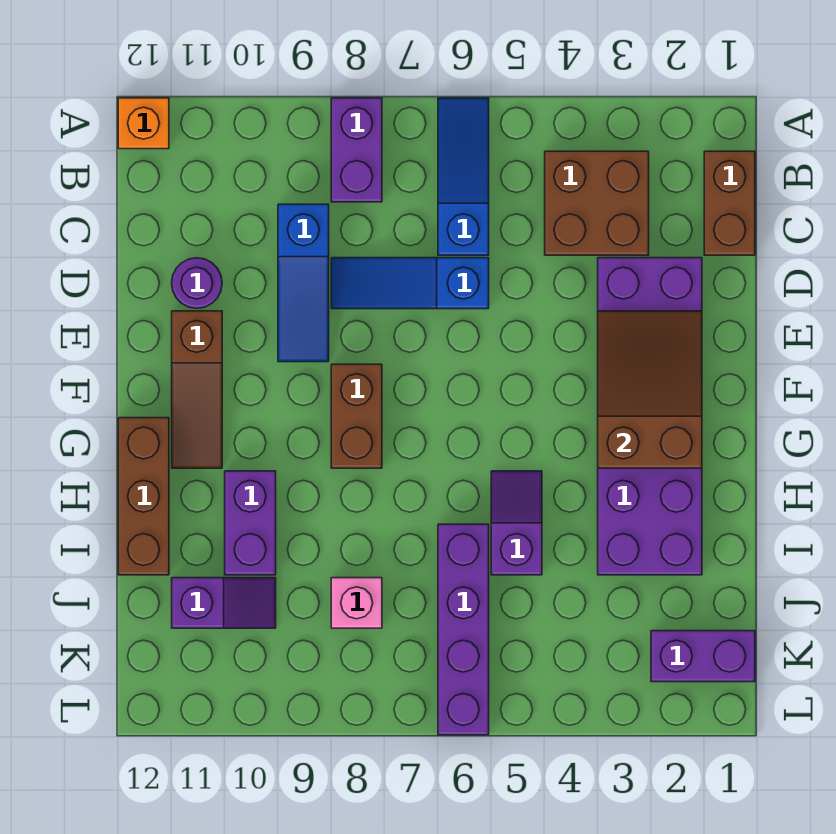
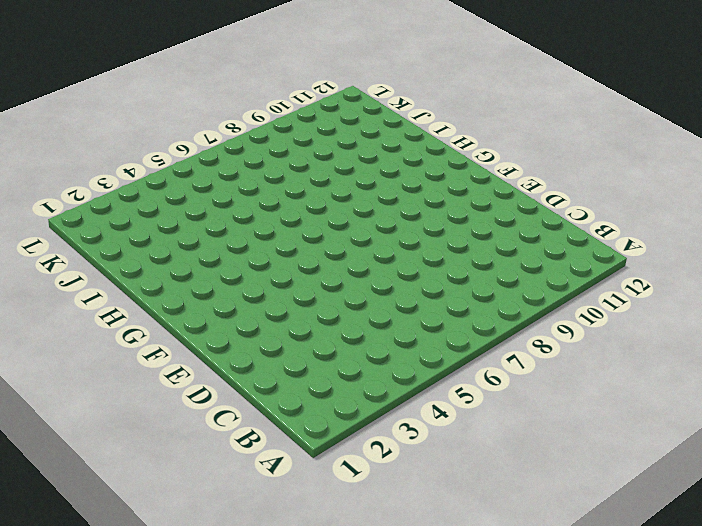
none -> blue slope A6:C6 level 1 top C
none -> purple brick A8:B8 level 1
none -> orange brick A12 level 1

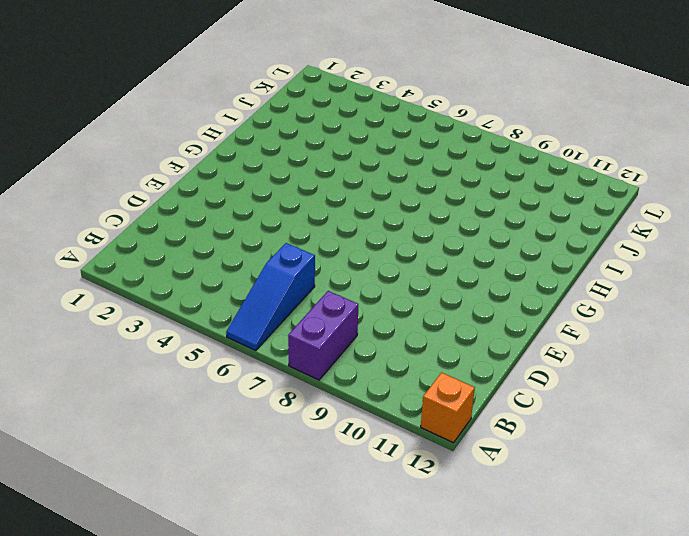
none -> brown brick B1:C1 level 1
none -> brown brick B3:C4 level 1
none -> blue slope C9:E9 level 1 top C

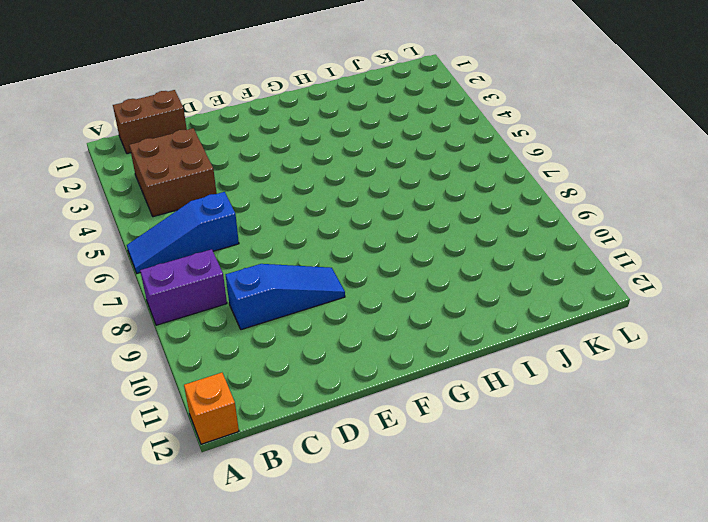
none -> purple brick D2:I3 level 1
none -> blue slope D6:D8 level 1 top 6
none -> purple round brick D11 level 1

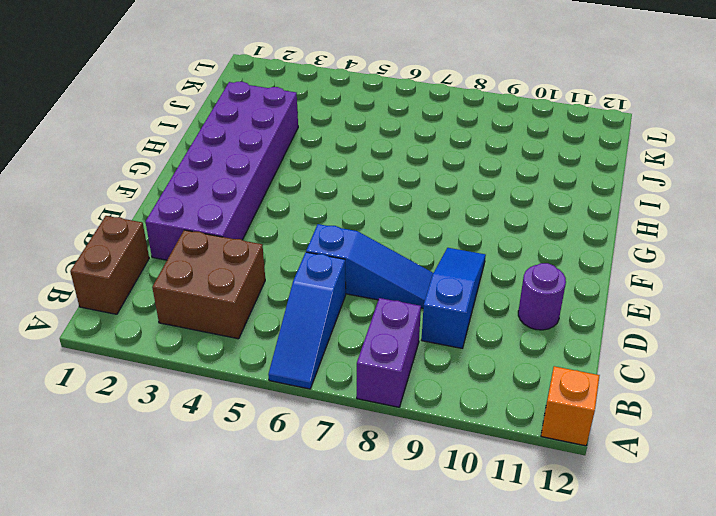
none -> brown slope E11:G11 level 1 top E
none -> brown brick F8:G8 level 1
none -> brown brick G12:I12 level 1

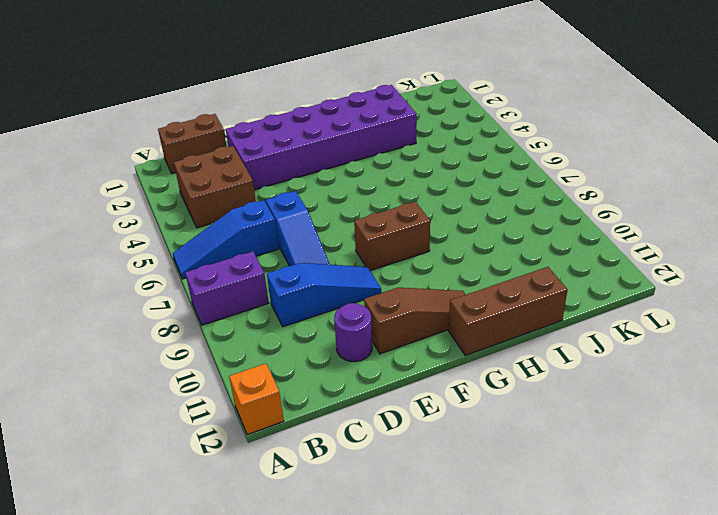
none -> purple slope H5:I5 level 1 top I
none -> purple brick H10:I10 level 1
none -> purple brick I6:L6 level 1

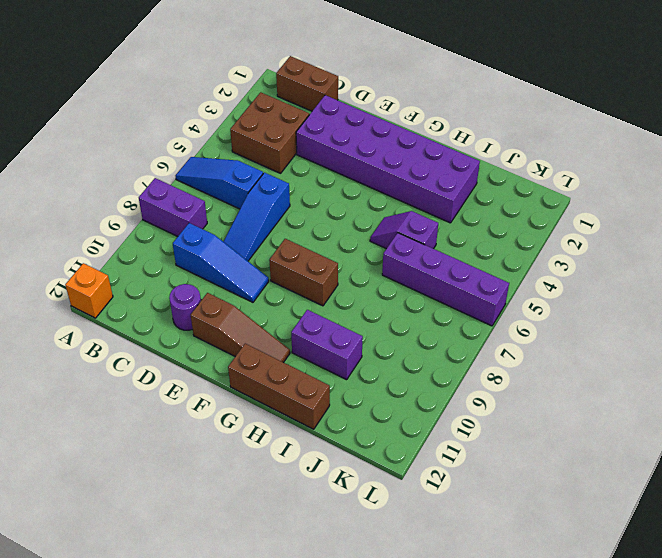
none -> pink brick J8 level 1
none -> purple slope J10:J11 level 1 top 11
none -> purple brick K1:K2 level 1

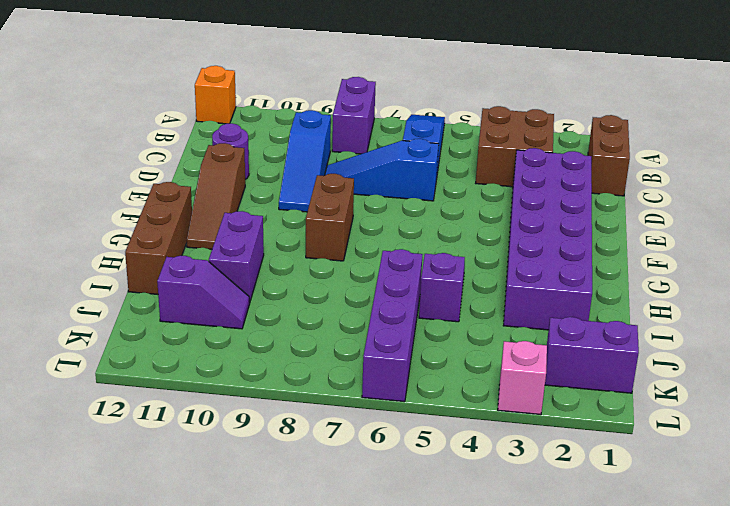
pink brick L3 level 1 -> pink brick J8 level 1
none -> brown slope E2:G3 level 2 top G

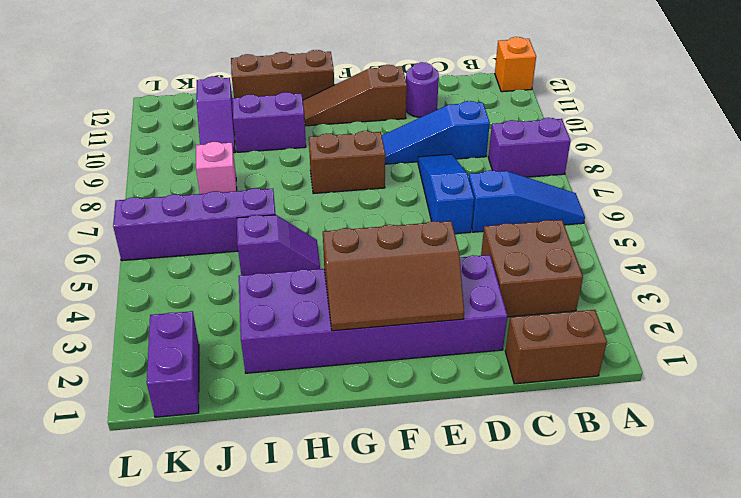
brown slope E2:G3 level 2 top 3 -> brown slope E2:G3 level 2 top G

